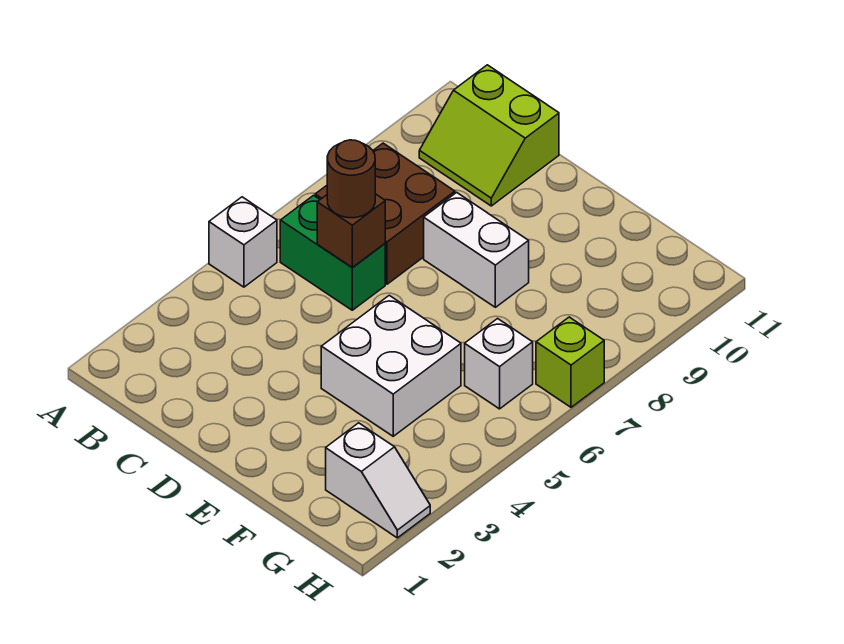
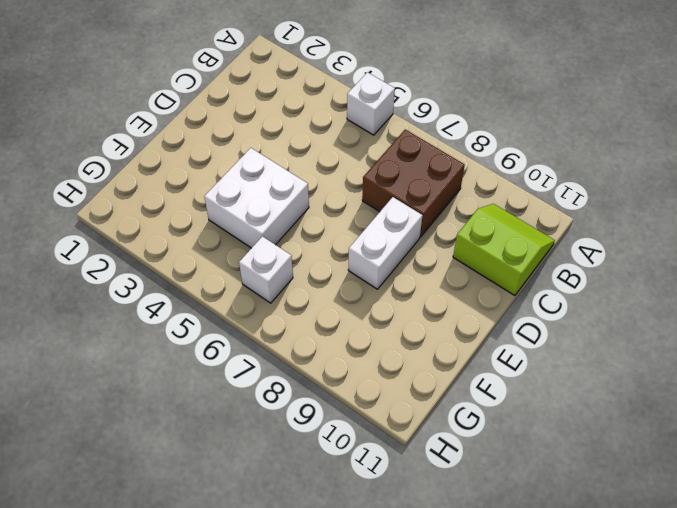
lime slope B10:C11 level 1 top C -> lime slope B10:C11 level 1 top 11
none -> green brick B6:C6 level 1
none -> white slope G2:H2 level 1 top G

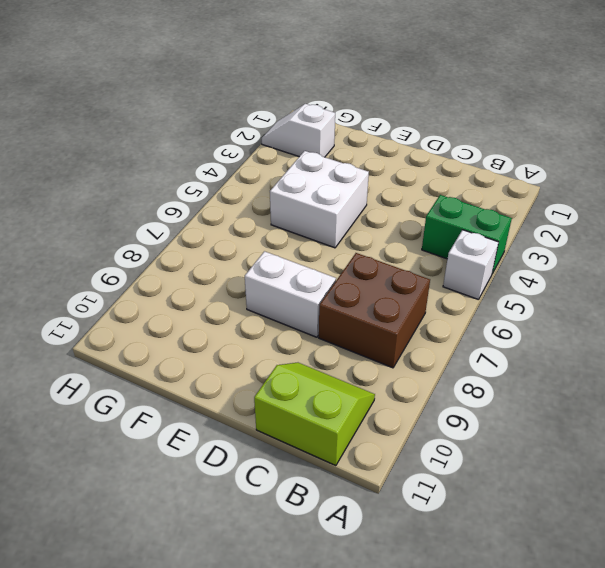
green brick A4:B4 level 1 -> green brick B6:C6 level 1
none -> white brick G6 level 1
none -> lime brick H7 level 1

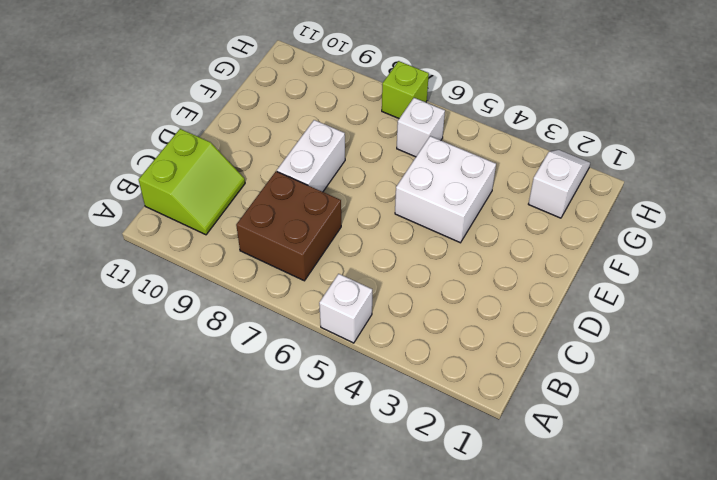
none -> green brick B6:C6 level 1
none -> brown brick C6 level 2

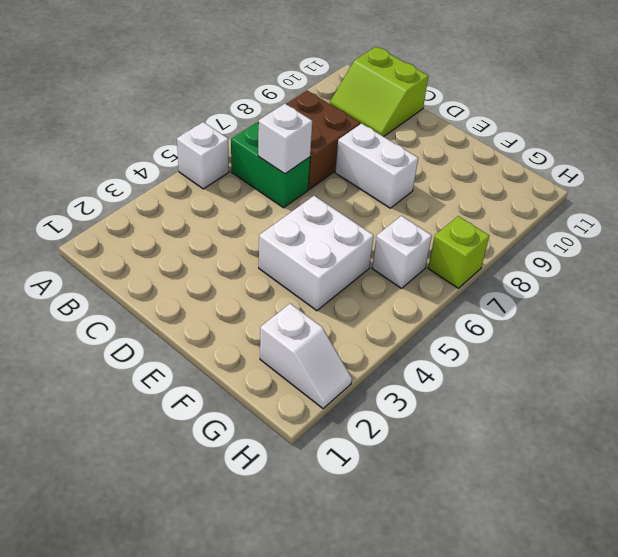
white brick C6 level 2 -> brown brick C6 level 2
none -> brown round brick C6 level 3

